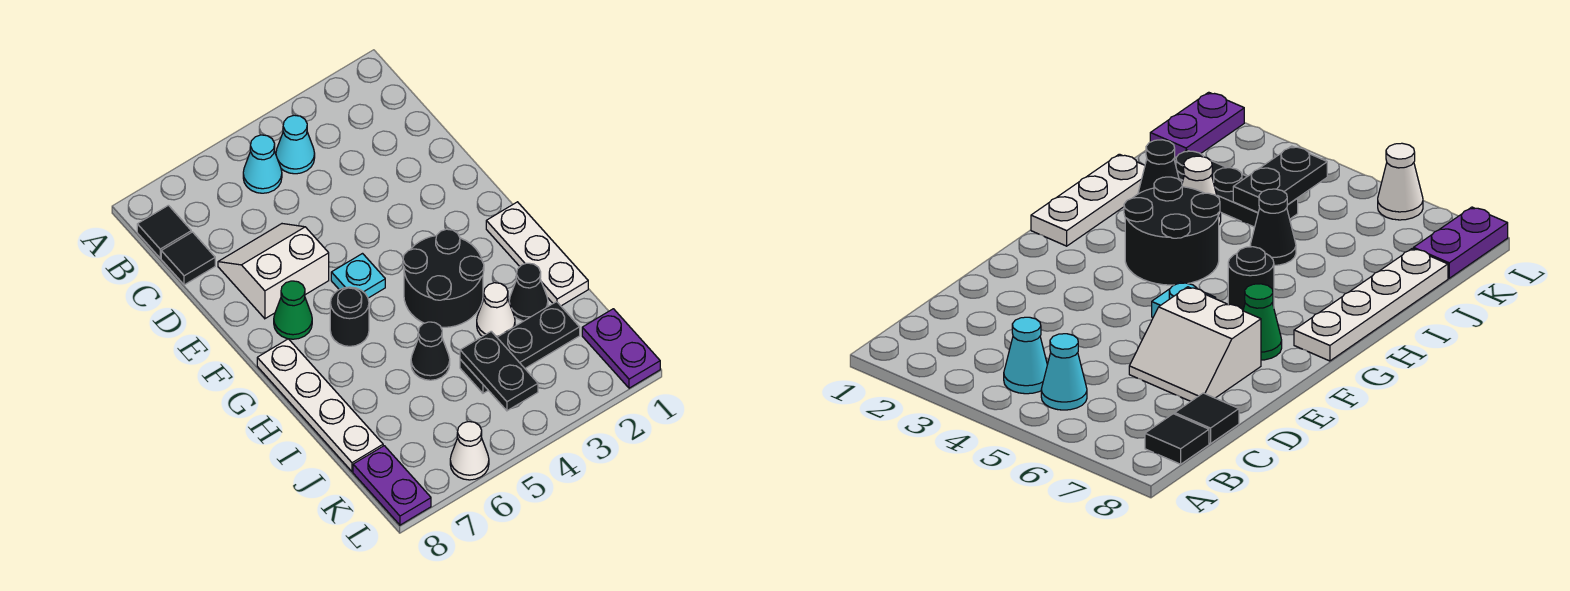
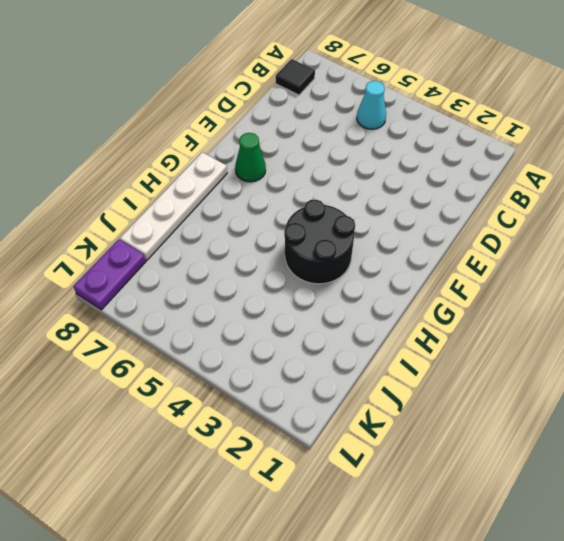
none -> cyan cone B4 level 1
none -> black tile C8 level 1
none -> white slope D6:E7 level 1 top E

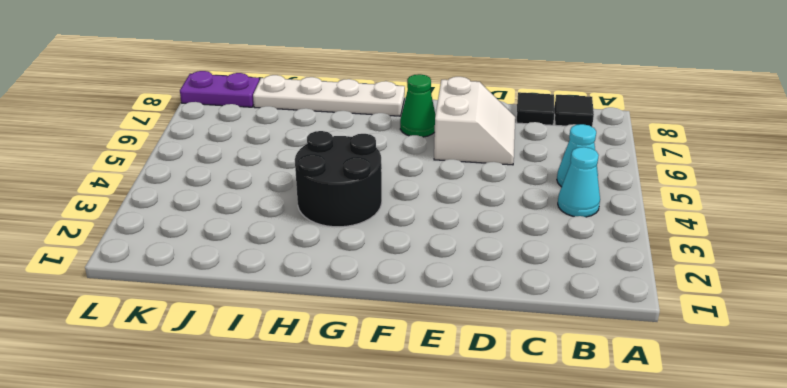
none -> cyan plate F5 level 1
none -> white plate G1:I1 level 1
none -> black round brick G6 level 1

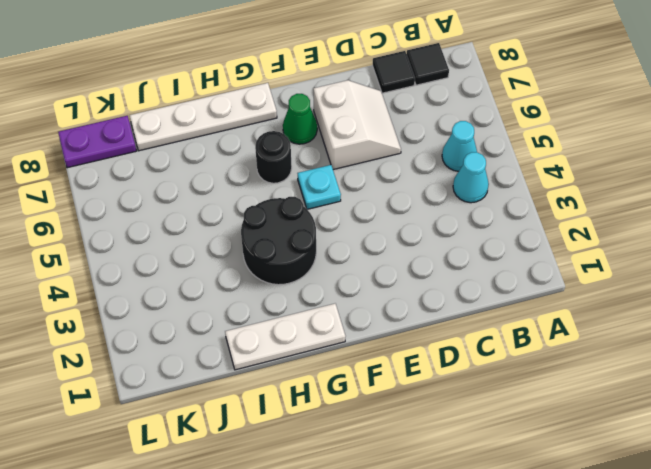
none -> black cone I2 level 1
none -> white cone I3 level 1
none -> black cone I5 level 1

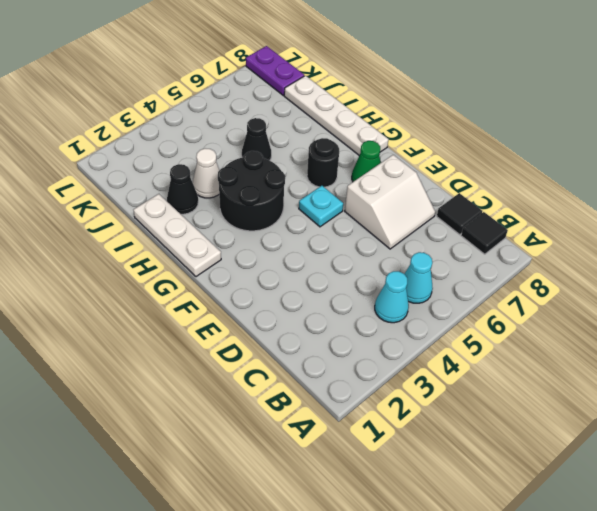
none -> black plate J2:J4 level 1
none -> purple plate K1:L1 level 1
none -> white cone L6 level 1

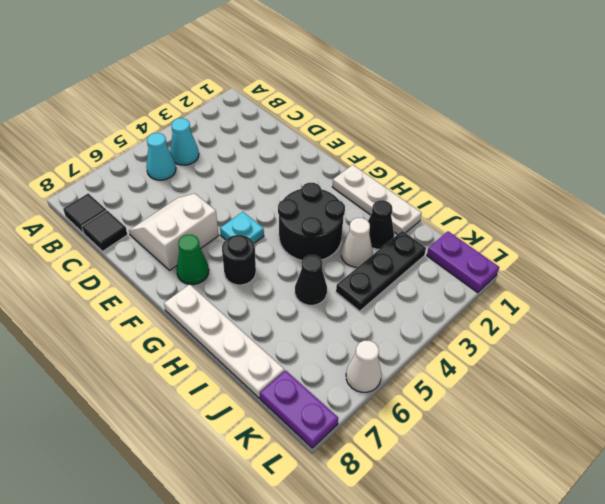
none -> black plate J4:K4 level 2

